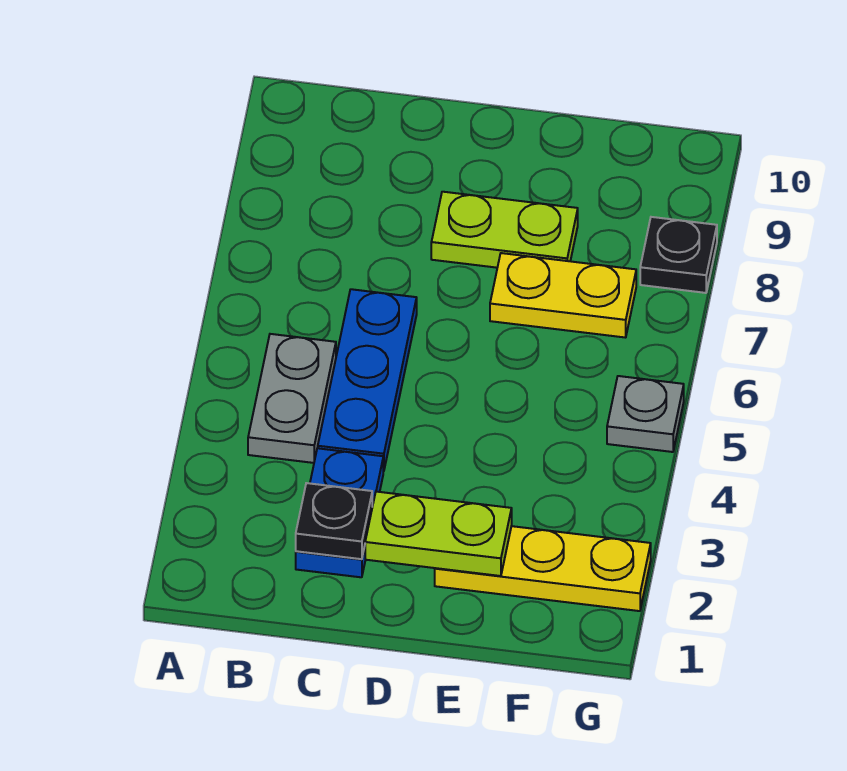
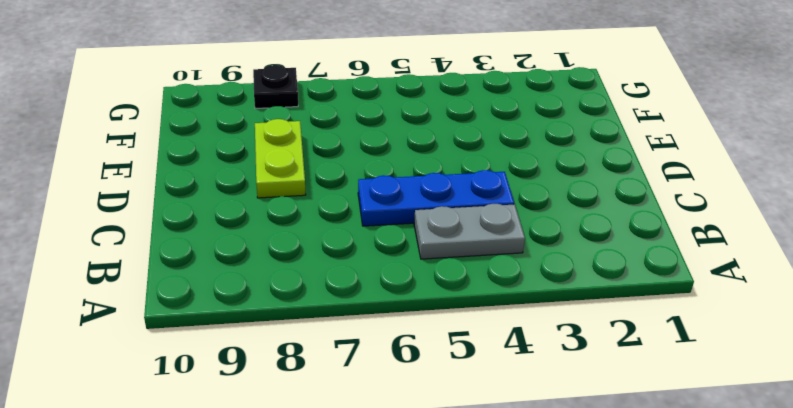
none -> blue plate C2:C3 level 1
none -> yellow plate E2:G2 level 1

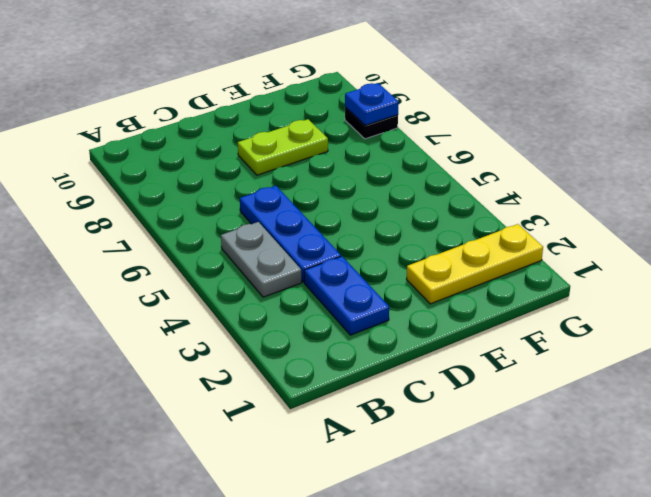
blue plate G8 level 2 -> none
none -> yellow plate E7:F7 level 1
none -> grey plate G5 level 1

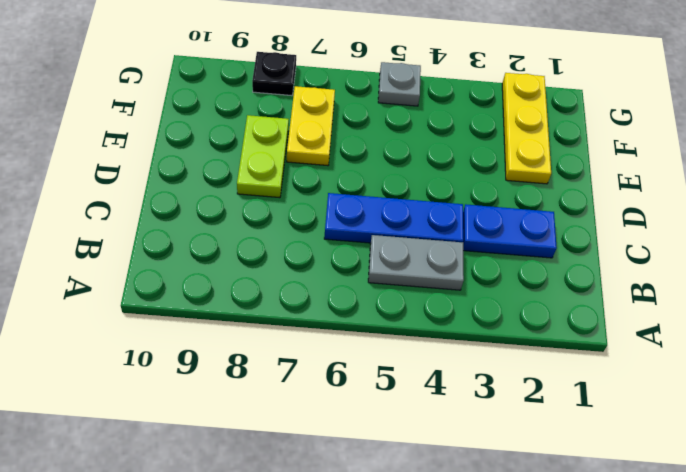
none -> black plate C2 level 2
none -> lime plate D2:E2 level 2

